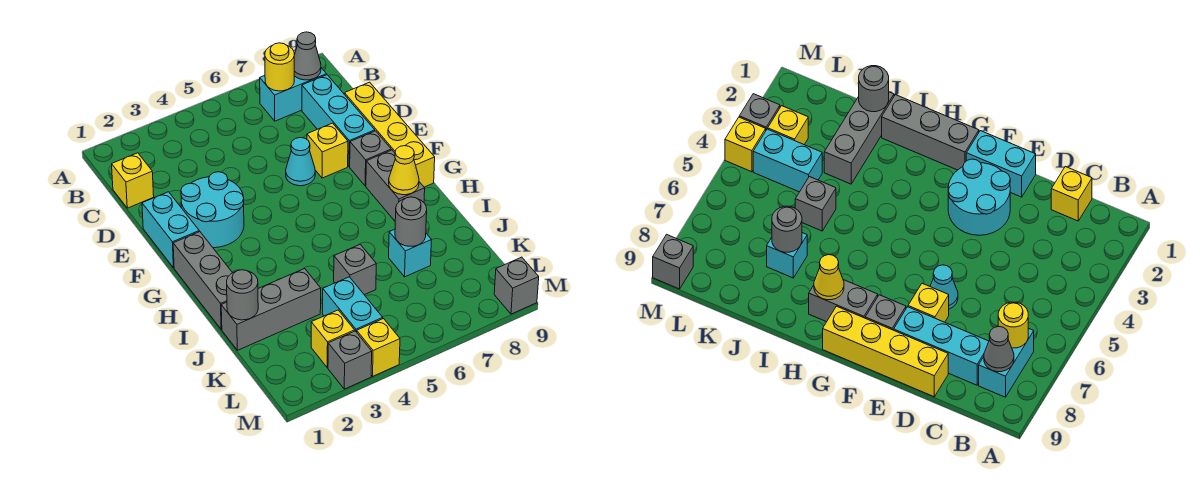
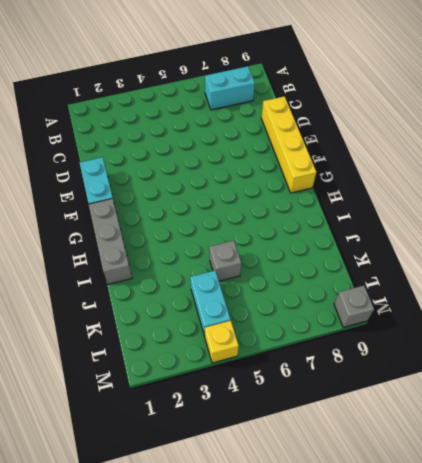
none -> yellow brick C1 level 1
none -> cyan brick C8:E8 level 1
none -> cyan round brick E2:F3 level 1

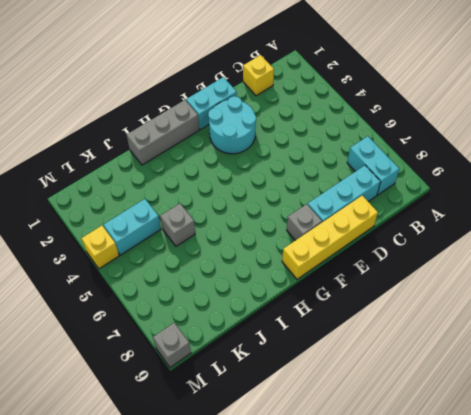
none -> cyan cone E6 level 1
none -> yellow brick E7 level 1
none -> grey brick G8:H8 level 1

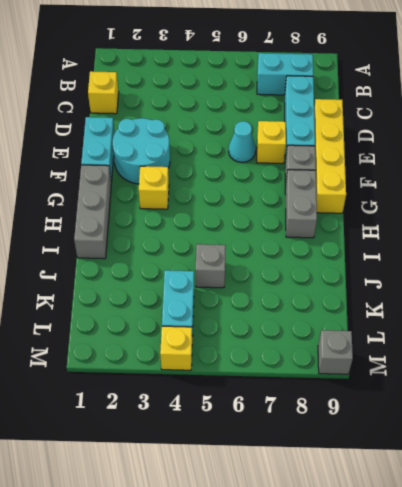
yellow brick G3 level 1 -> yellow brick L3 level 1
none -> grey brick J1:J3 level 1
none -> cyan brick J7 level 1
none -> grey brick M3 level 1

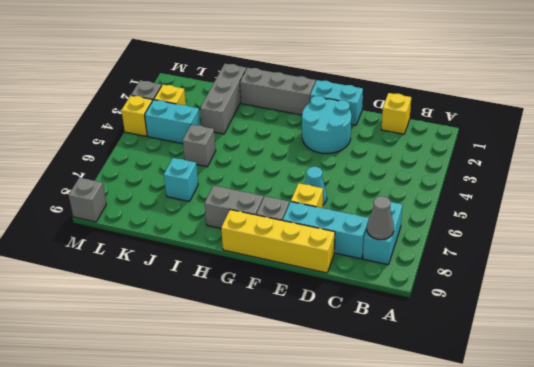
none -> yellow round brick B7 level 2
none -> yellow cone H8 level 2
none -> grey round brick J1 level 2

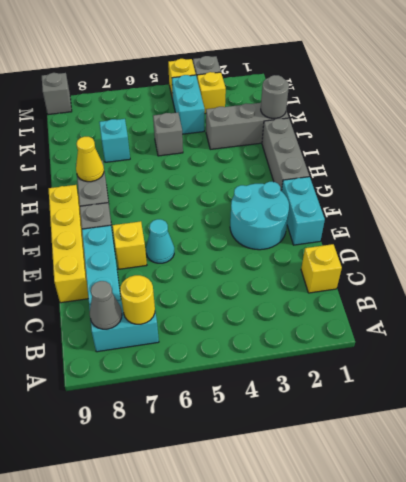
none -> grey round brick J7 level 2

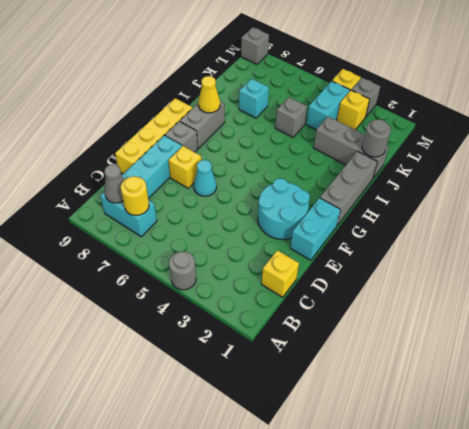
grey round brick A4 level 1 -> grey round brick J7 level 2

